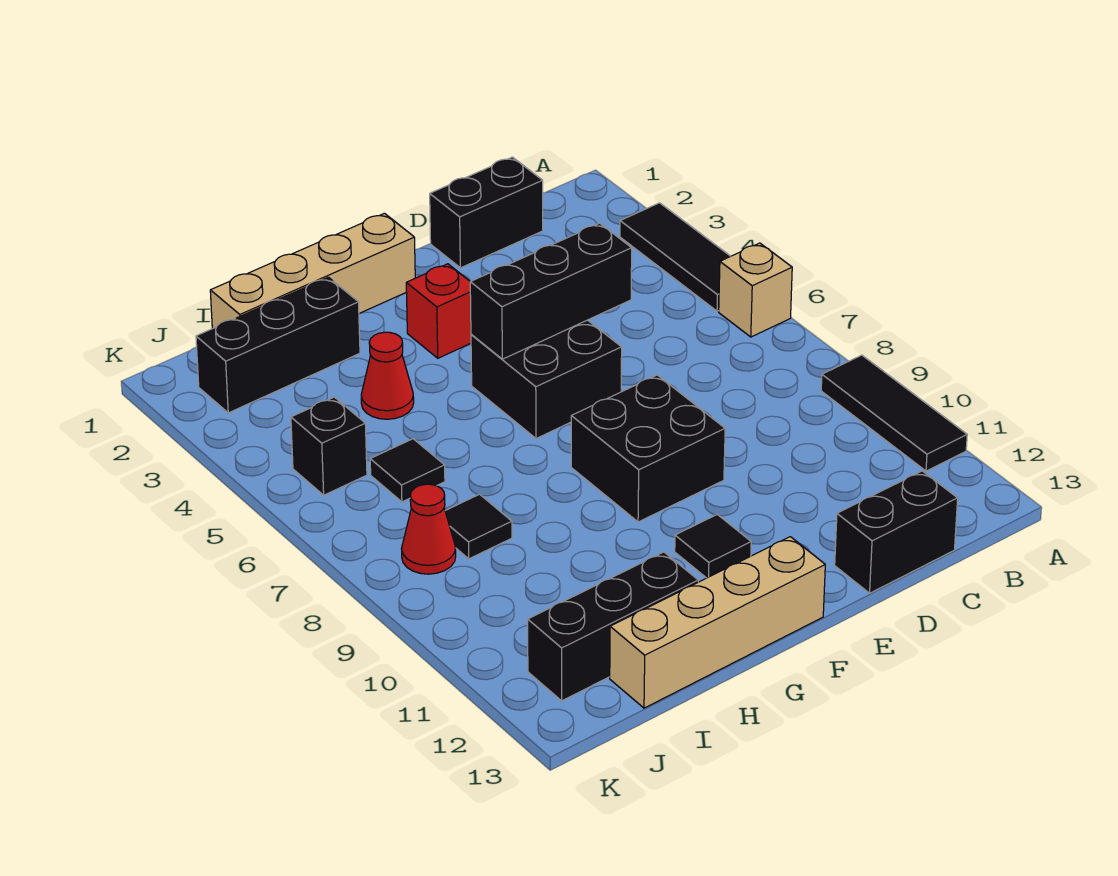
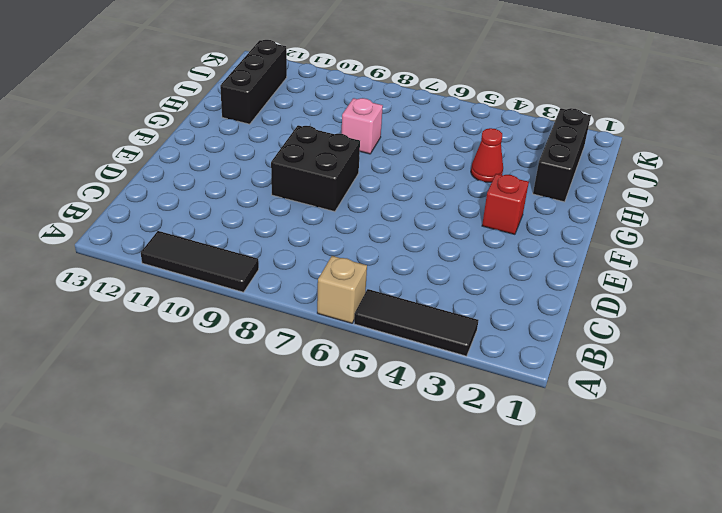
pink brick H8 level 1 -> none
none -> black brick C1:D1 level 1
none -> black brick C13:D13 level 1
none -> black brick E5:F6 level 1

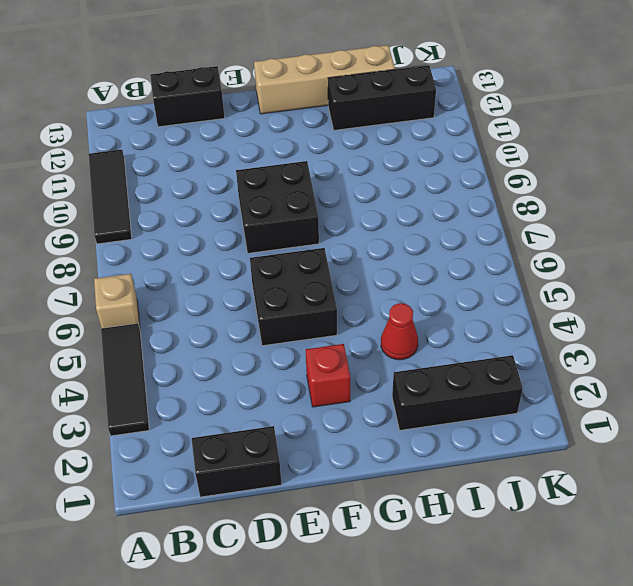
none -> tan brick F1:I1 level 1
none -> black tile F11 level 1
none -> black tile I6 level 1

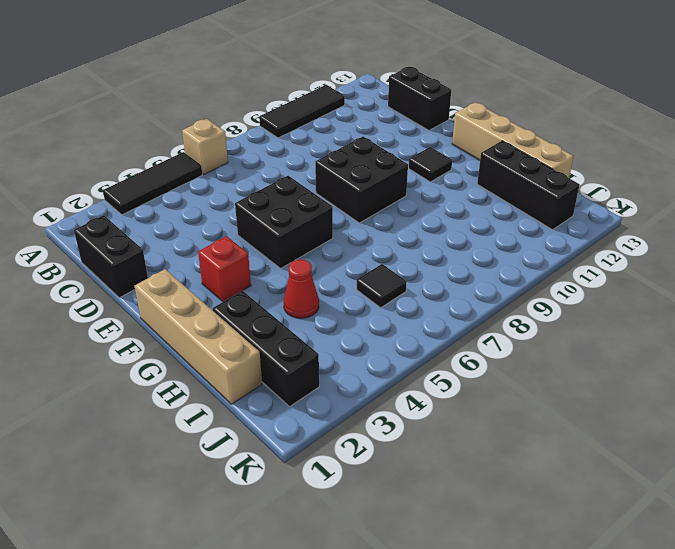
none -> black tile I8 level 1
none -> black brick J5 level 1
none -> red cone J8 level 1

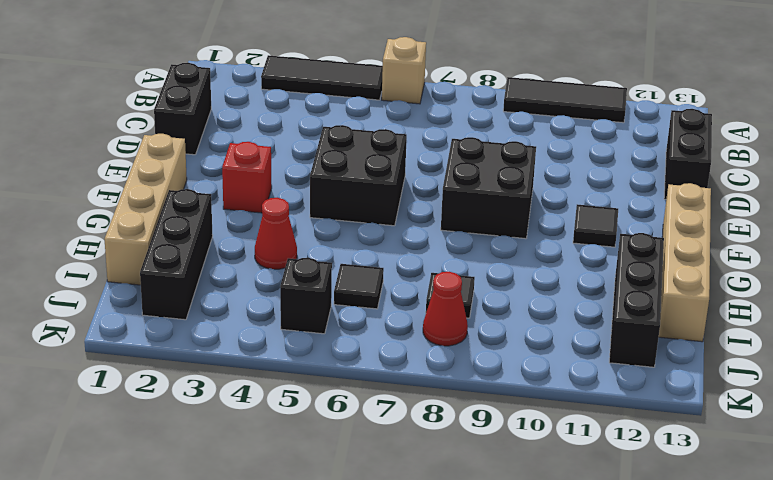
none -> black brick D5:F5 level 2

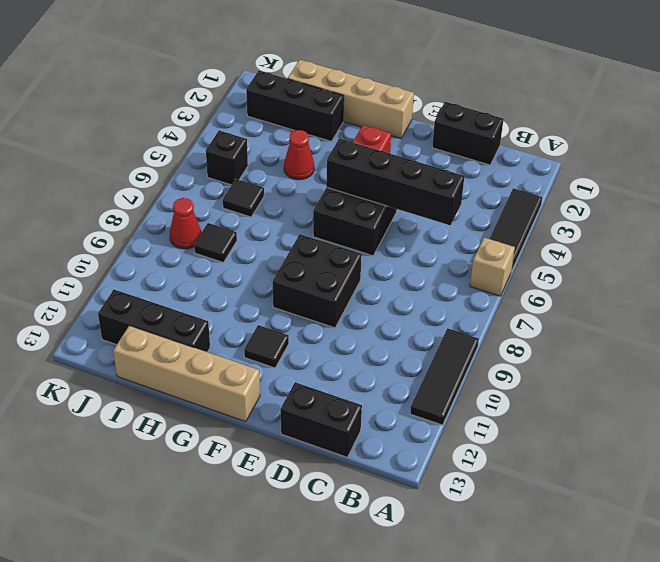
black brick C5:F5 level 2 -> black brick D5:F5 level 2

